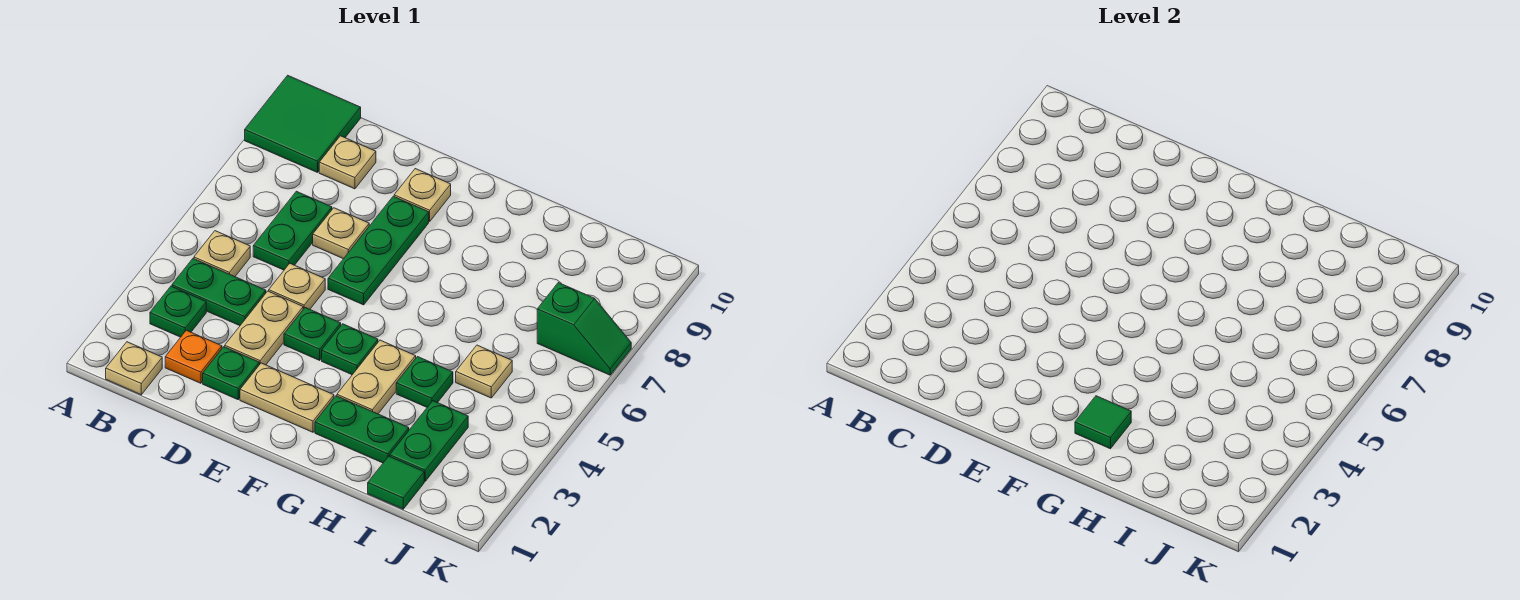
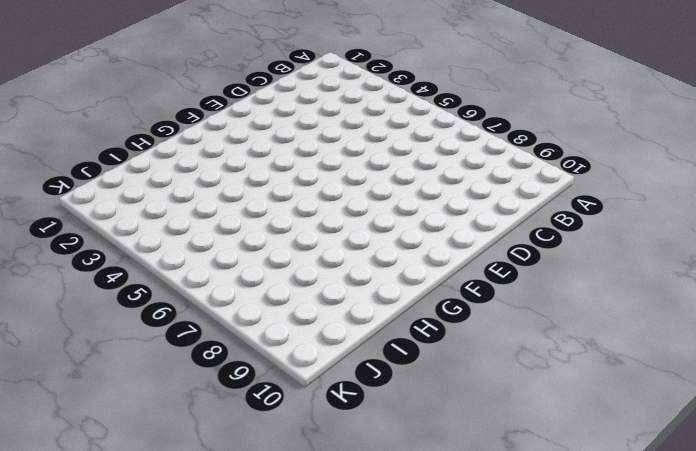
none -> green tile A9:B10 level 1
none -> tan plate B1 level 1
none -> green plate B3 level 1

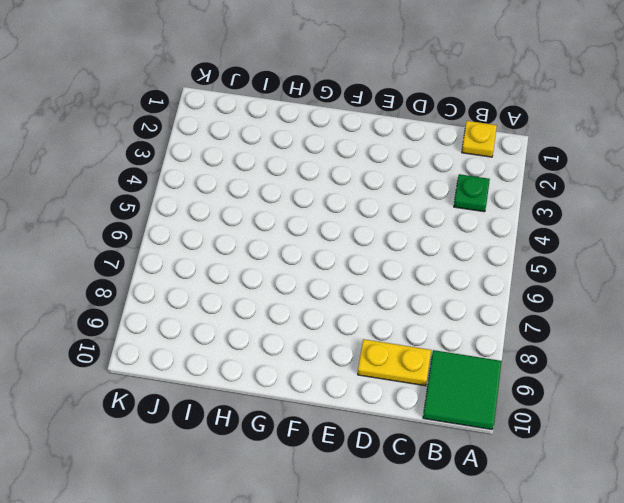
yellow plate B1 level 1 -> tan plate B1 level 1
yellow plate C9:D9 level 1 -> tan plate C9 level 1
none -> green plate B4:C4 level 1
none -> tan plate B5 level 1
none -> orange plate C2 level 1

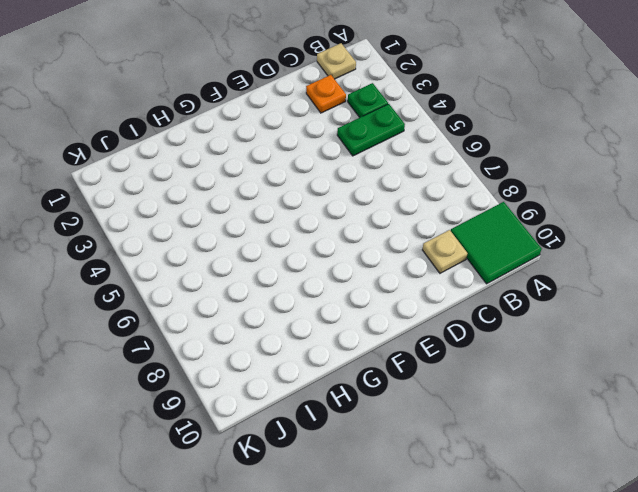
none -> tan plate B5 level 1
none -> green plate C6:C7 level 1
none -> green plate D2 level 1

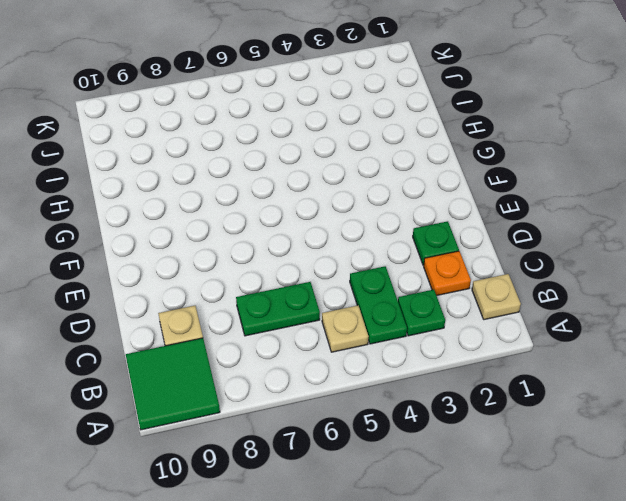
none -> tan plate D3:D4 level 1
none -> tan plate D5 level 1
none -> tan plate D7 level 1

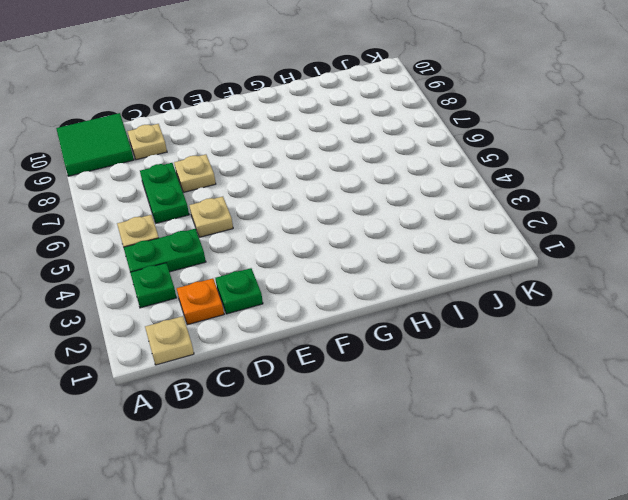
none -> tan plate D3:D4 level 1
none -> tan plate E2:F2 level 1
none -> green plate E4 level 1

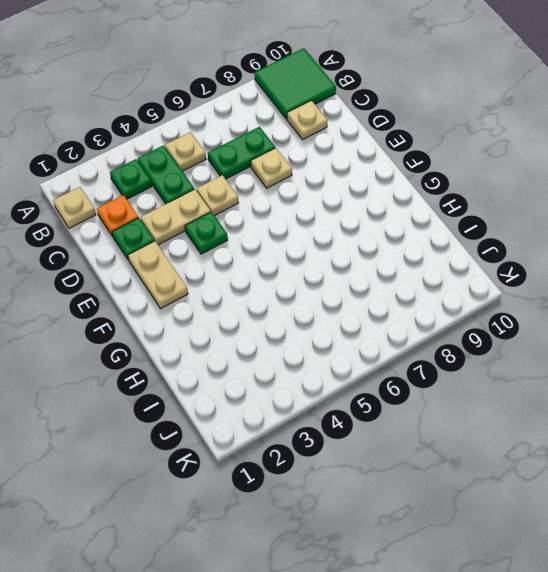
none -> green plate E6:E8 level 1
none -> tan plate E9 level 1
none -> green plate F4 level 1

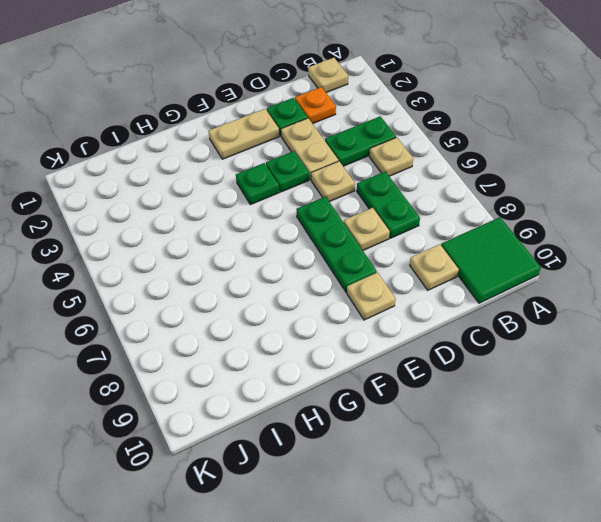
none -> green plate B3 level 1
none -> green plate G2:H2 level 1
none -> tan plate G3:G4 level 1

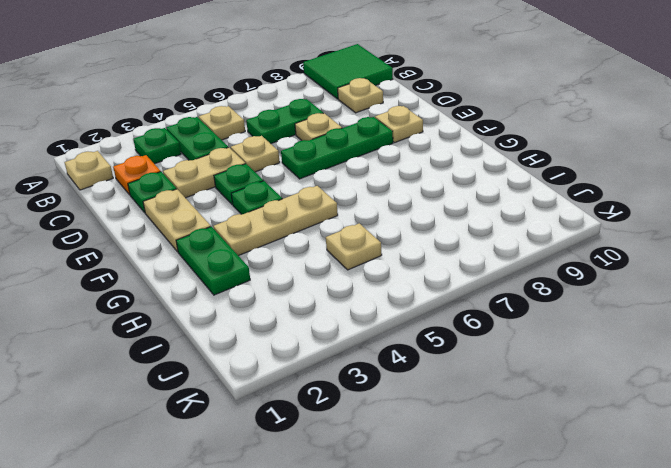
tan plate G3:G5 level 1 -> tan plate G3:G4 level 1
none -> green plate H4 level 1
none -> green tile I1 level 1
none -> green plate I2:I3 level 1

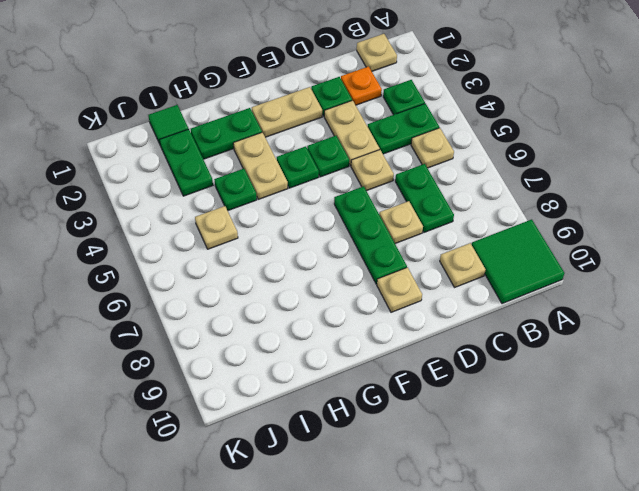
none -> green slope J7:K7 level 1 top J
none -> green tile G2 level 2

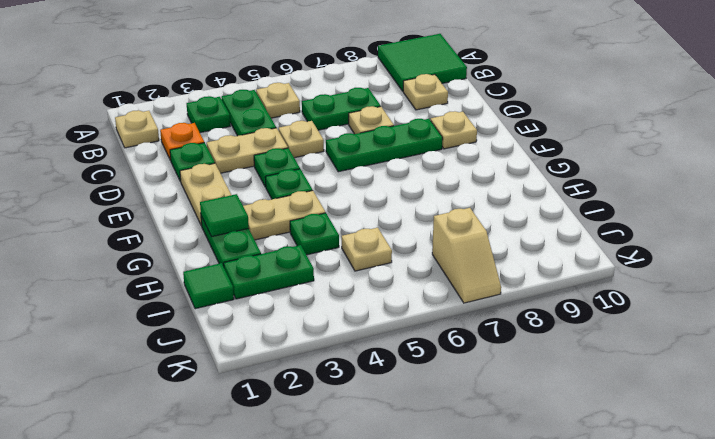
tan slope J7:K7 level 1 top J -> green slope J7:K7 level 1 top J

